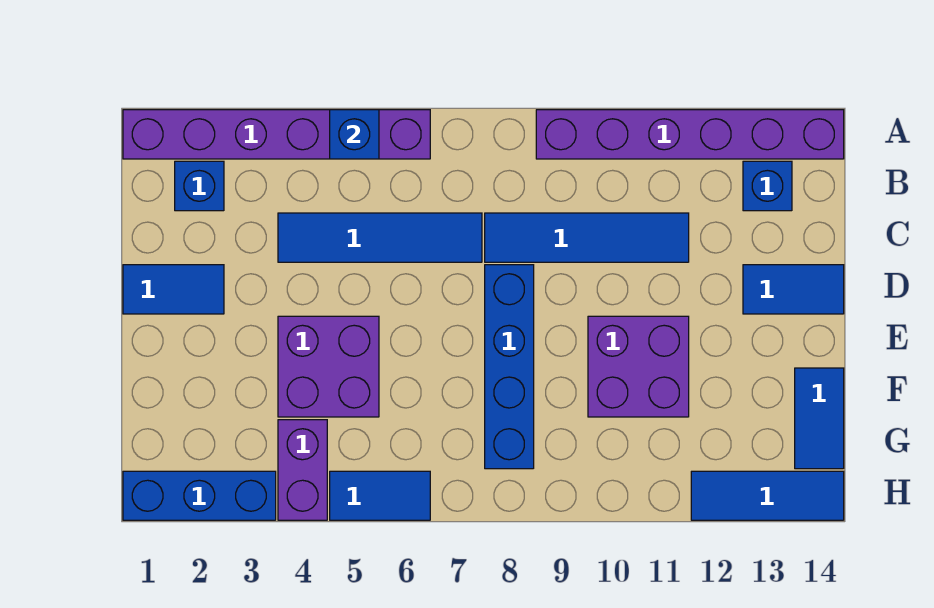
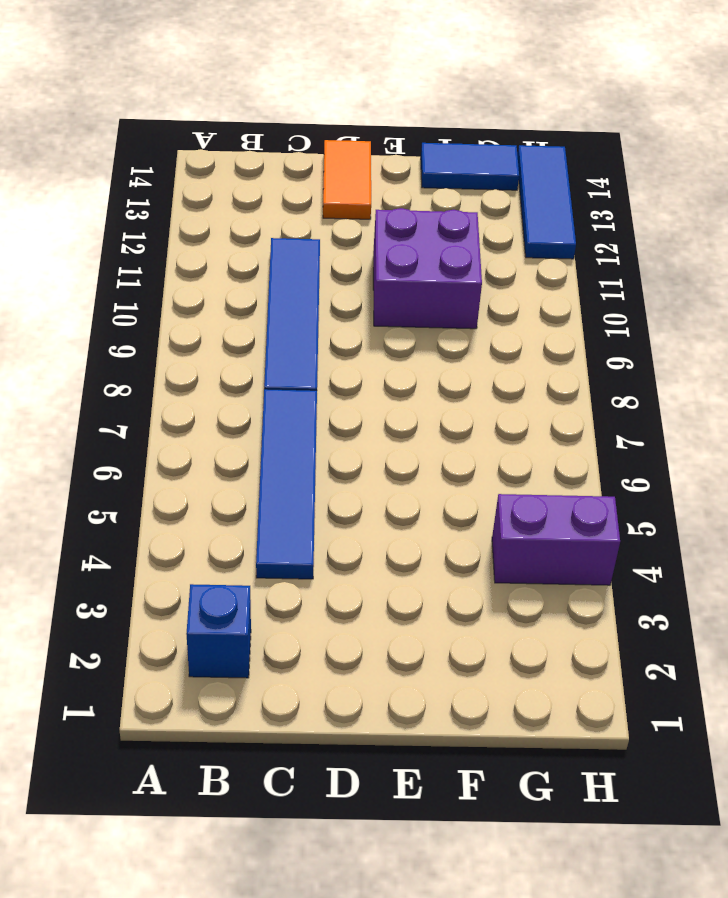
orange tile D13:D14 level 1 -> blue tile D13:D14 level 1
none -> purple brick A1:A6 level 1
none -> purple brick A9:A14 level 1
none -> blue brick B13 level 1

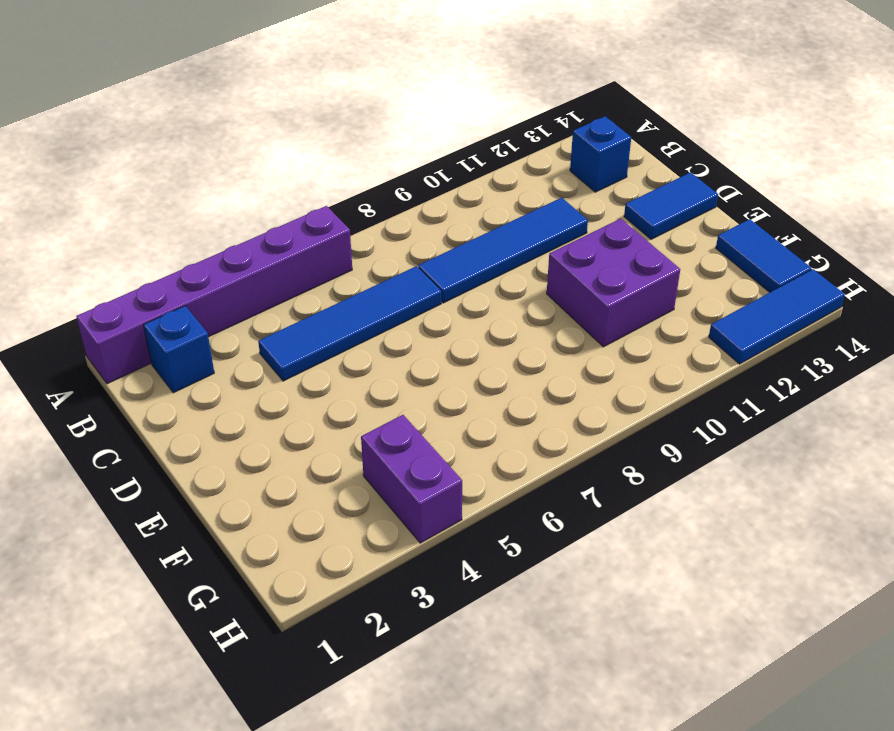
none -> purple brick A9:A14 level 1
none -> blue tile D1:D2 level 1
none -> blue brick D8:G8 level 1

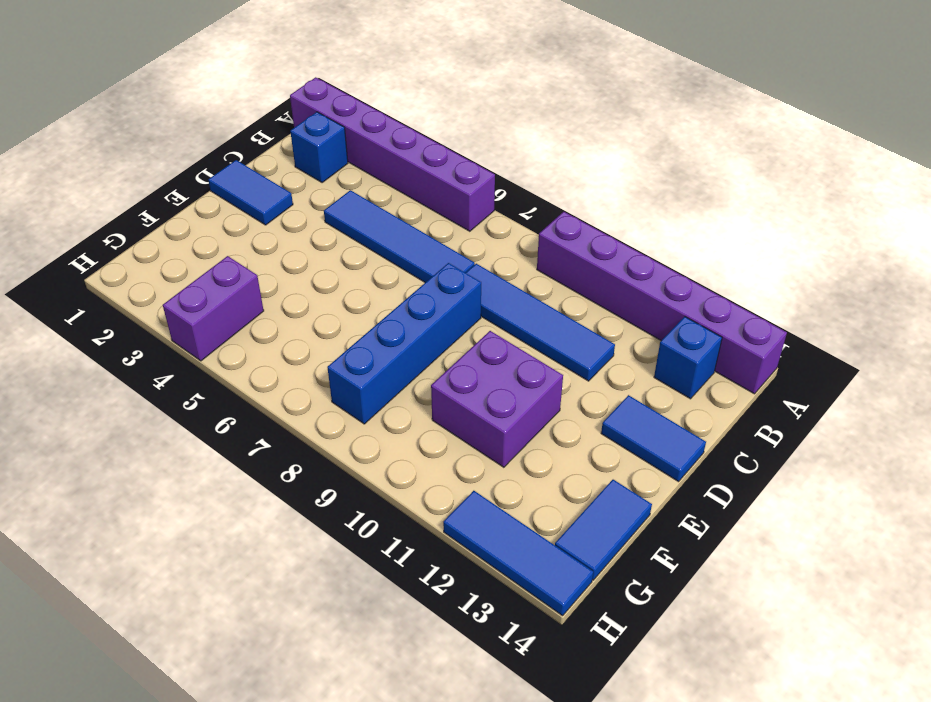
none -> purple brick E4:F5 level 1
none -> blue brick H1:H3 level 1
none -> blue tile H5:H6 level 1

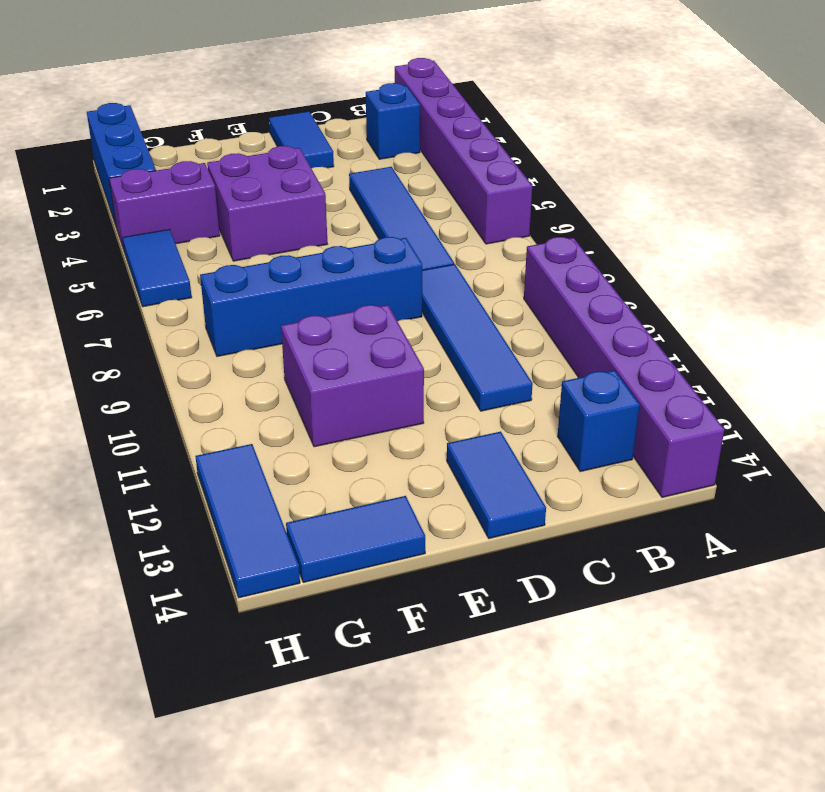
none -> blue brick A5 level 2

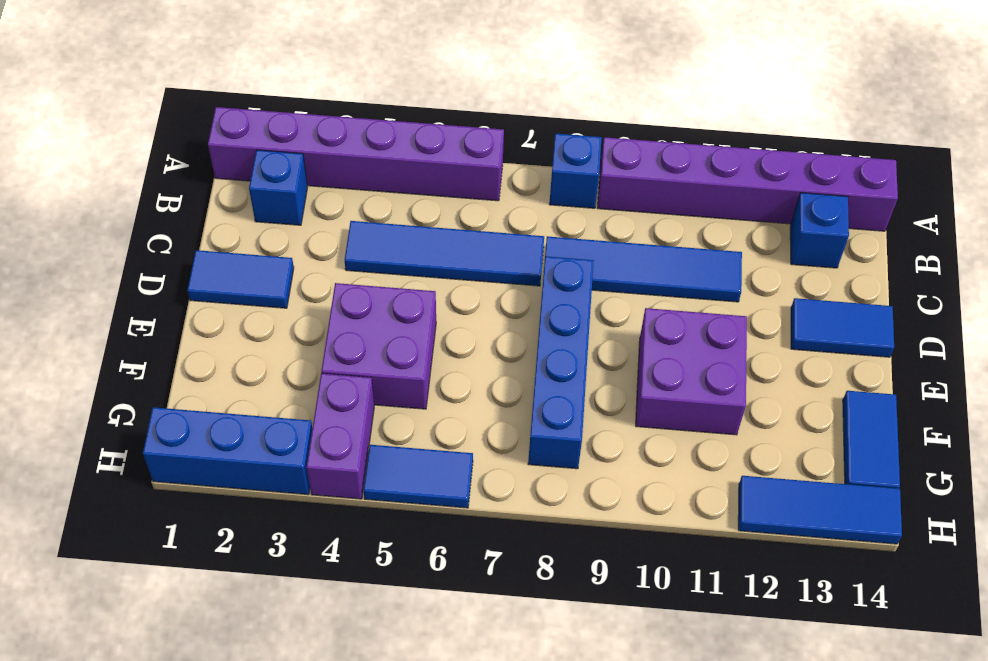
blue brick A8 level 1 -> blue brick A5 level 2

